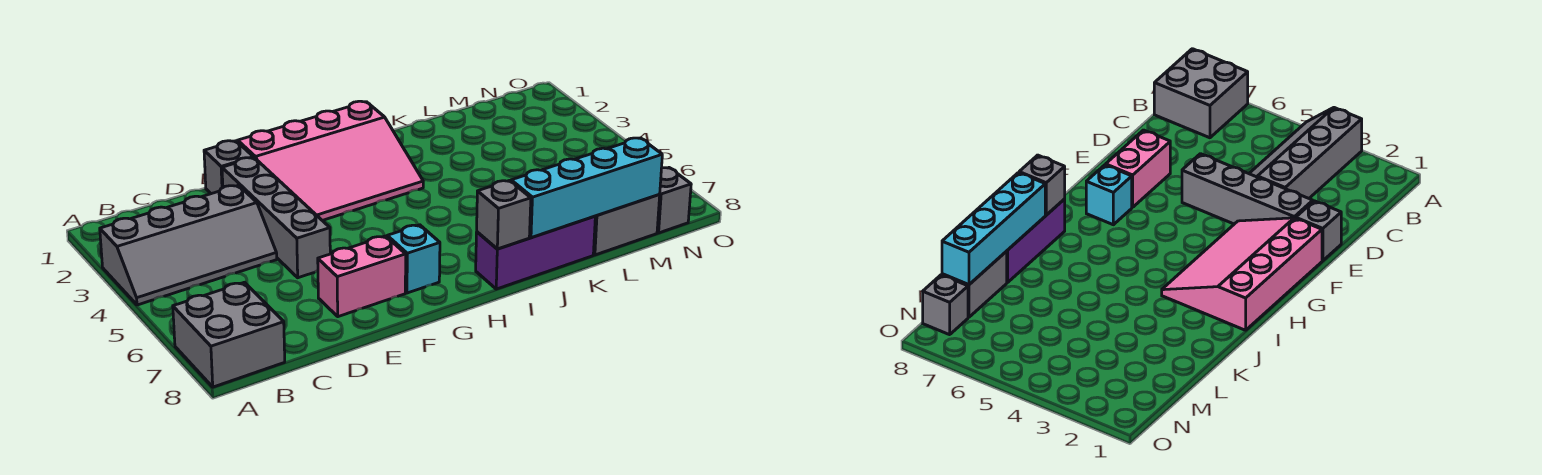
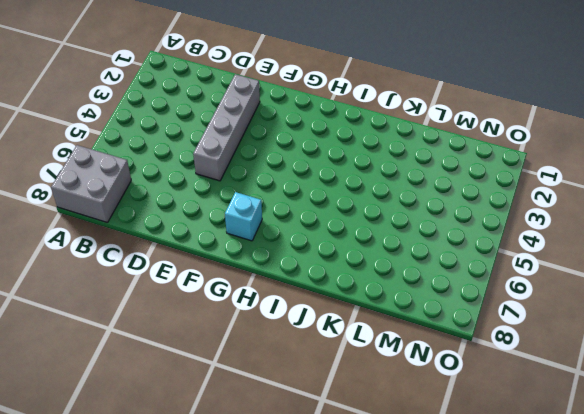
none -> grey slope A3:D4 level 1 top 3
none -> grey brick E1 level 1
none -> pink brick E7:F7 level 1

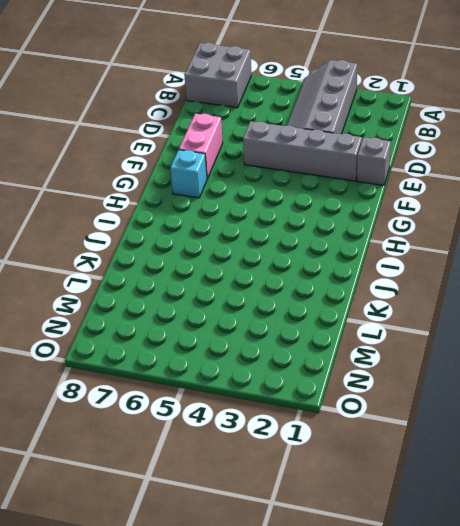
none -> pink slope F1:I3 level 1 top 1
none -> purple brick I8:K8 level 1
none -> grey brick L8:M8 level 1

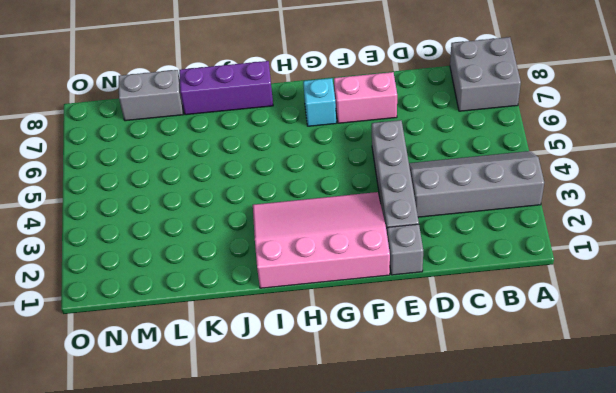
none -> grey brick N8 level 1
none -> grey brick I8 level 2
none -> cyan brick J8:M8 level 2

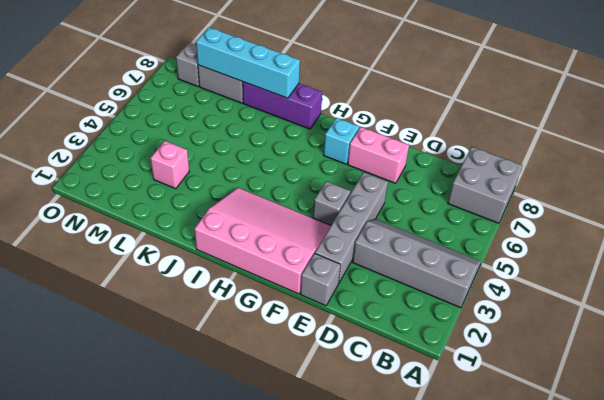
grey brick F4 level 1 -> grey brick I8 level 2
pink brick L3 level 1 -> none

